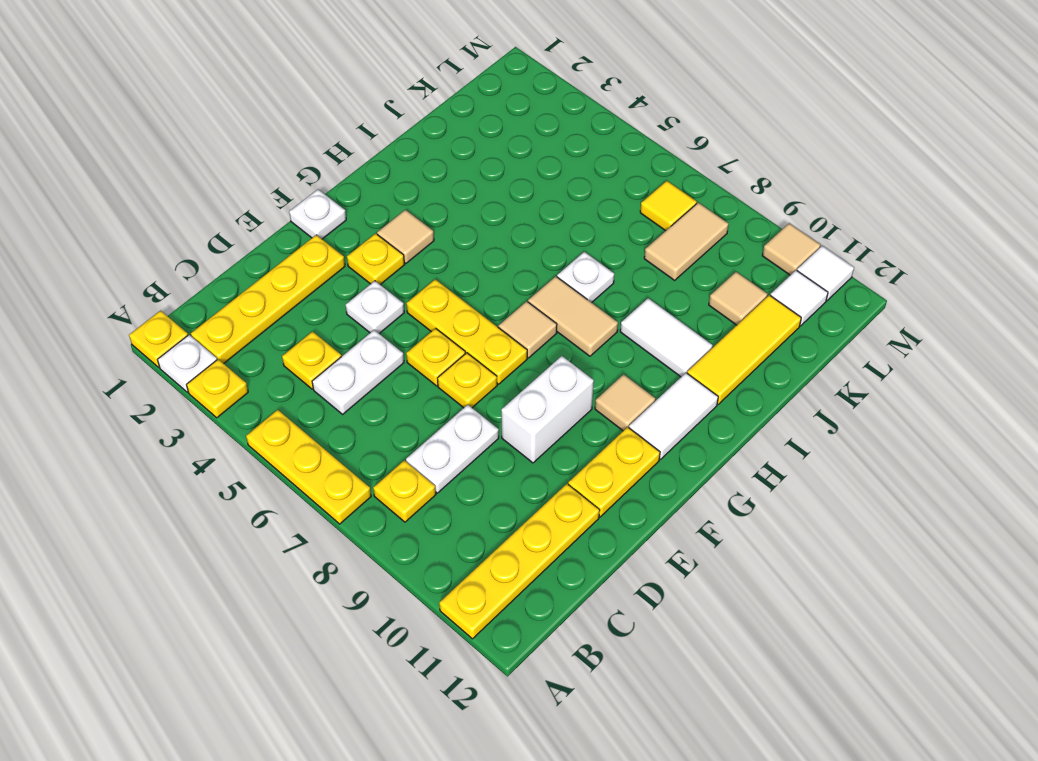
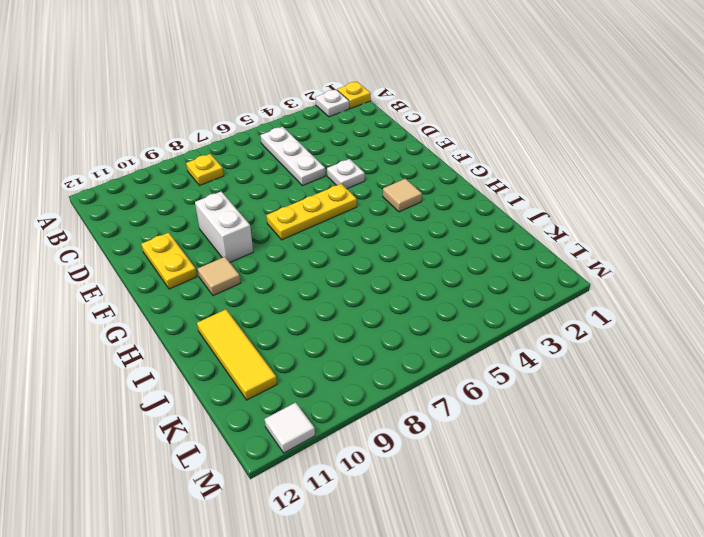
white plate B5:D5 level 1 -> white plate C5:D5 level 1
none -> yellow plate A3 level 1
none -> yellow plate A5:A7 level 1
none -> yellow plate A11:D11 level 1
none -> yellow plate B2:E2 level 1

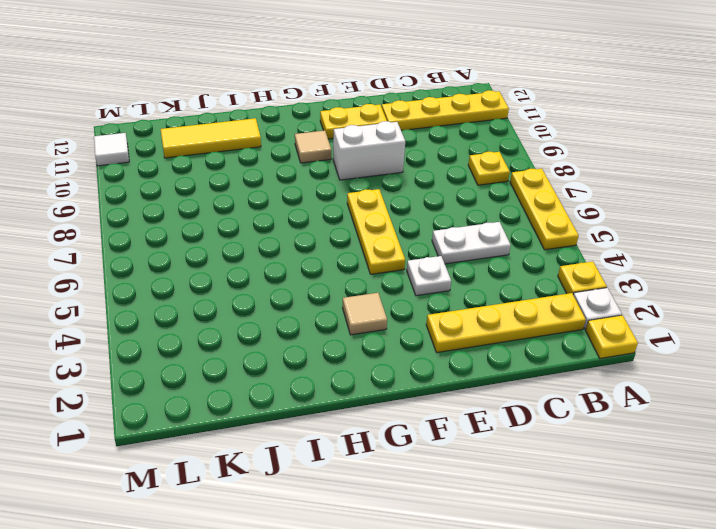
none -> yellow plate C4 level 1
none -> white plate C8:D8 level 1
none -> yellow plate E6 level 1
none -> yellow plate E7 level 1

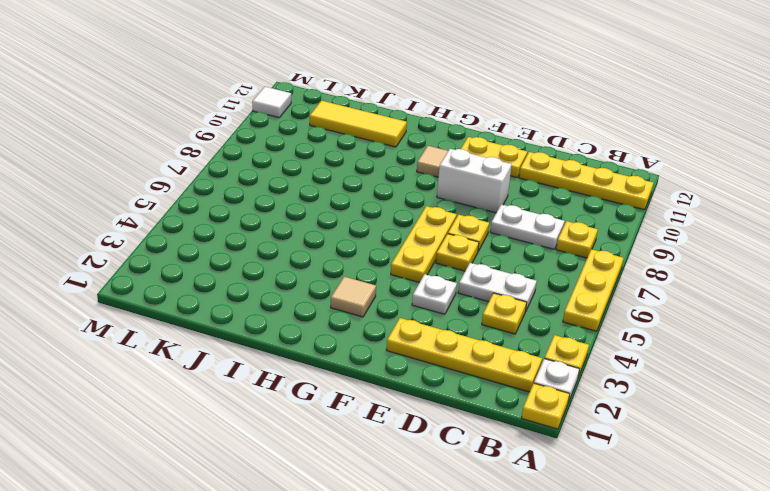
none -> white plate F1 level 1
none -> yellow plate F3 level 1
none -> tan tile G7 level 1
none -> white tile G11:H11 level 1

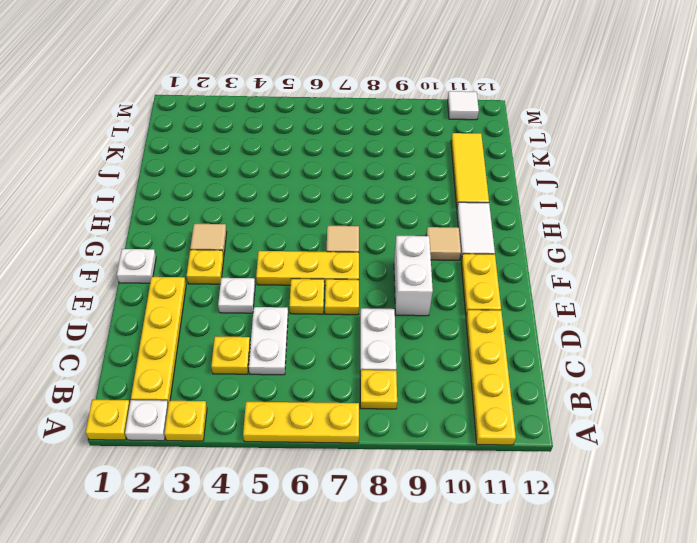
none -> tan tile H7:H8 level 1
none -> white plate I7 level 1
none -> white tile I9:I10 level 1
none -> tan tile K8:L8 level 1

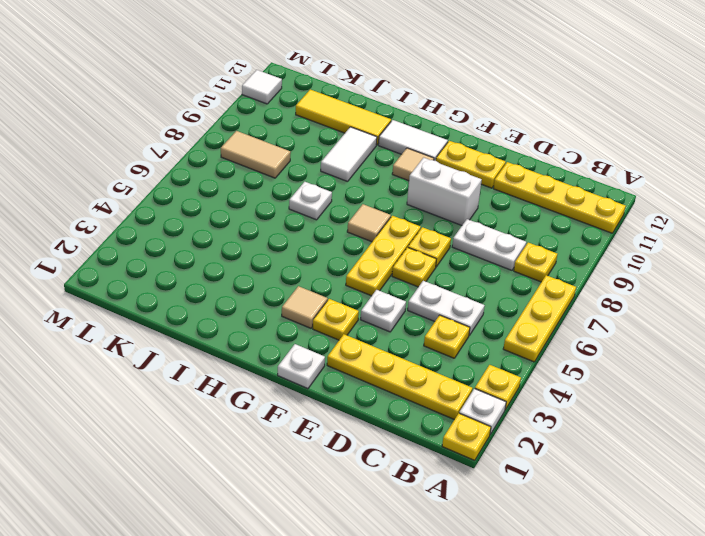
none -> tan tile H7:H8 level 1
none -> tan tile K10 level 1
none -> yellow tile L7 level 1
none -> white tile L11 level 1

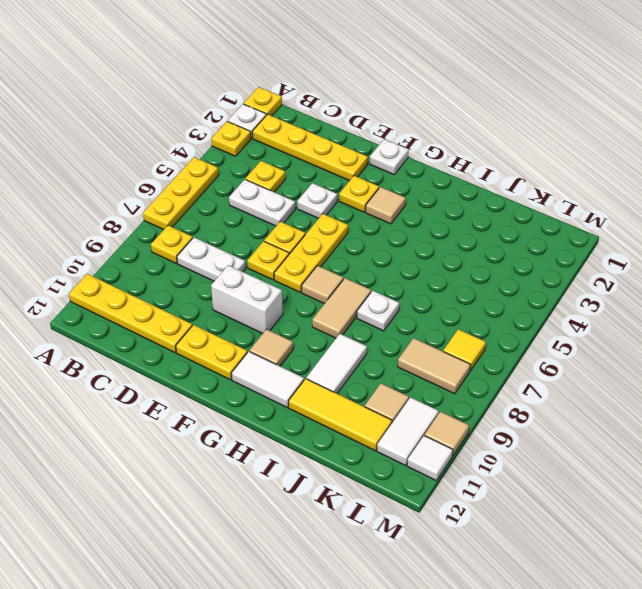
white tile L10:L11 level 1 -> white tile L11 level 1

